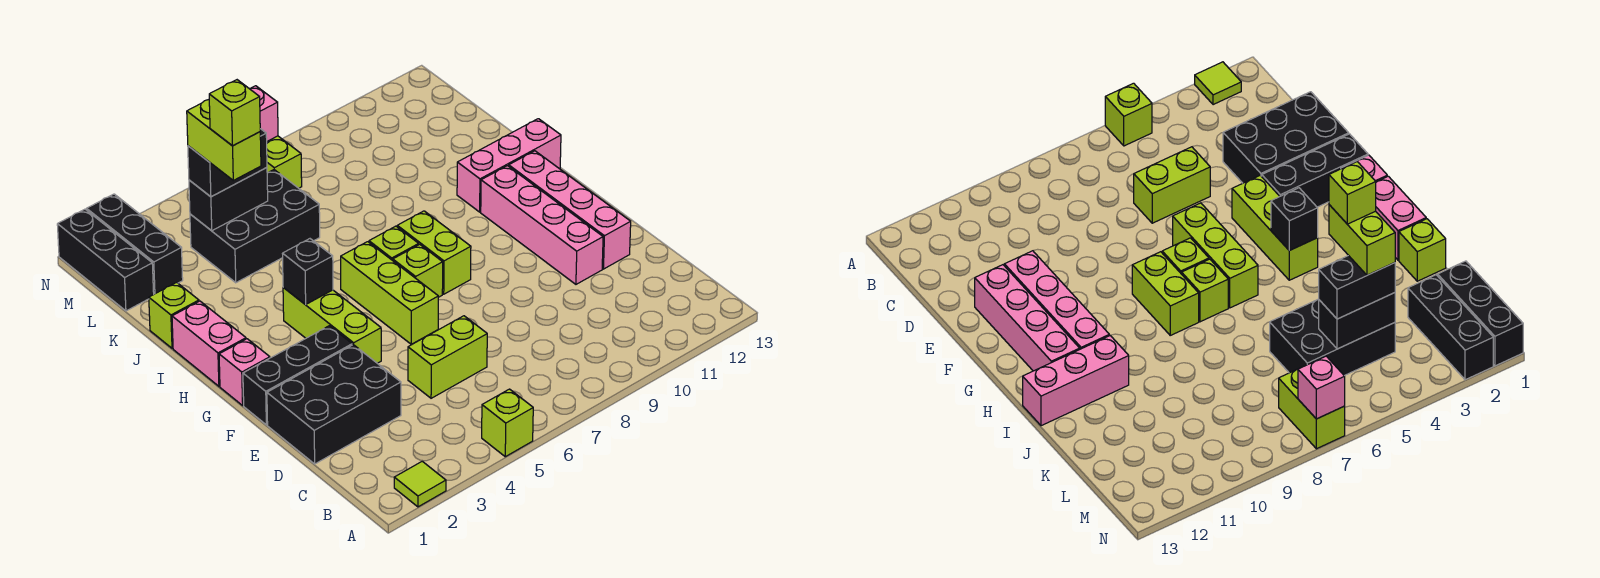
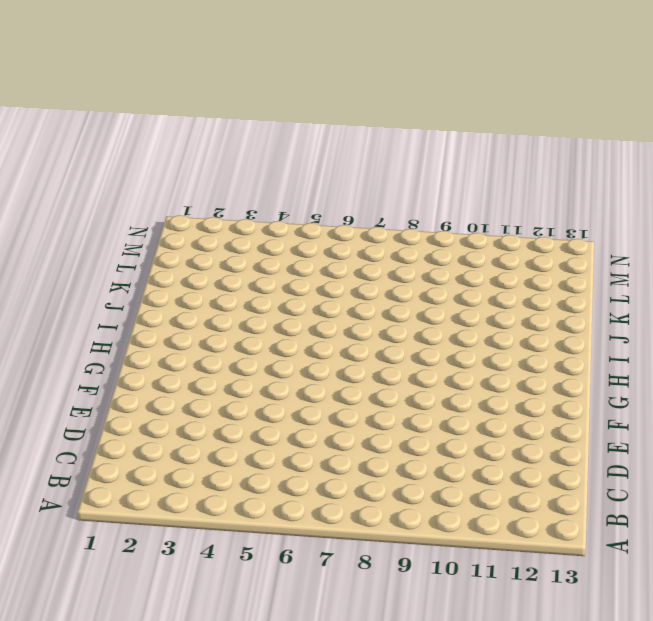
none -> lime tile A2 level 1
none -> lime brick A5 level 1
none -> black brick D1:E3 level 1

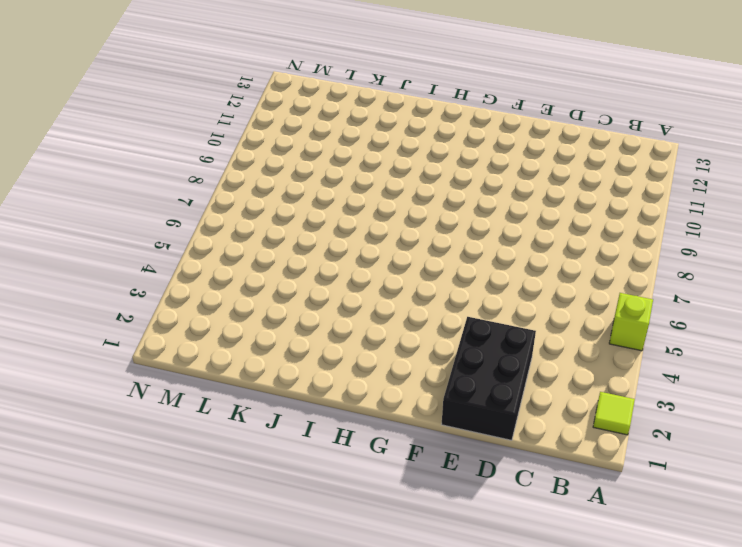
none -> lime brick D5:D6 level 1
none -> pink brick E11:H11 level 1
none -> pink brick E12:H12 level 1

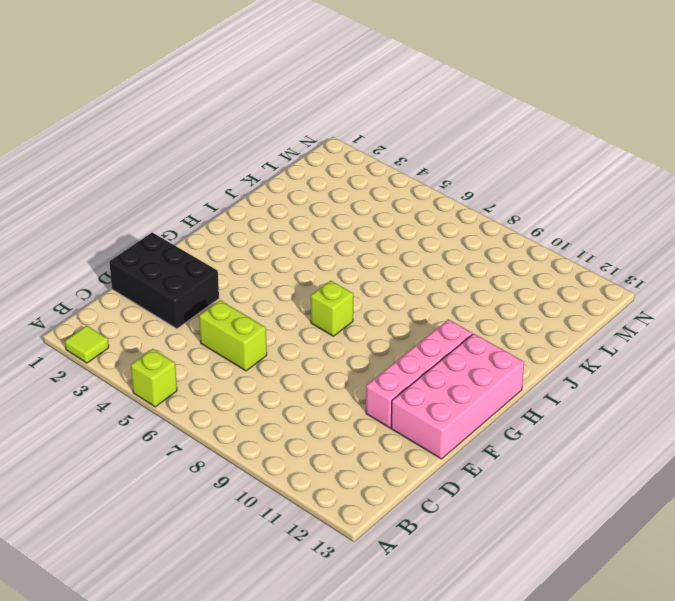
pink brick E12:H13 level 1 -> pink brick E12:H12 level 1
none -> black brick F1:F3 level 1
none -> lime brick F4:H4 level 1
none -> lime brick F6:H6 level 1

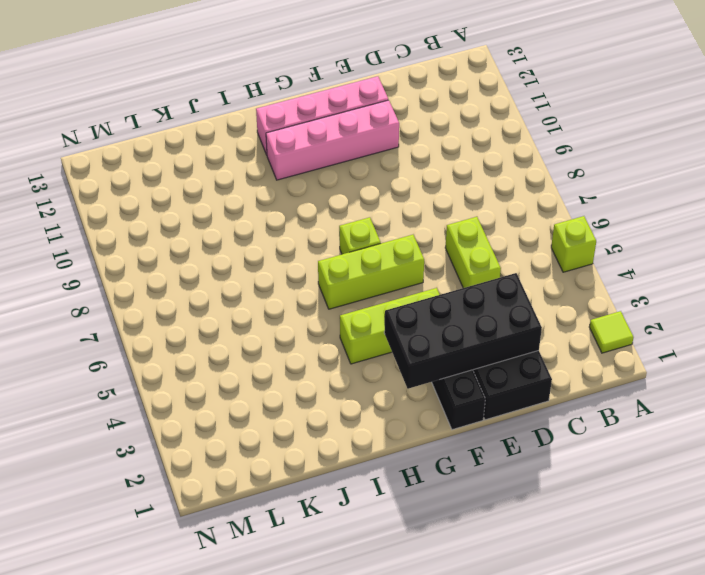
black brick D2:G3 level 2 -> none
none -> pink brick G1 level 1
none -> lime brick G8:H8 level 1
none -> pink brick H1:I1 level 1

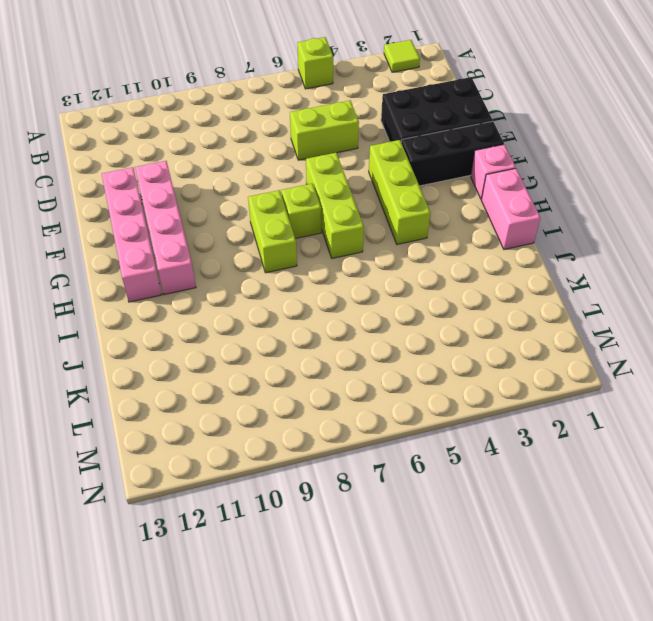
none -> lime brick H7 level 1
none -> pink brick I11:I13 level 1
none -> lime brick J1 level 1

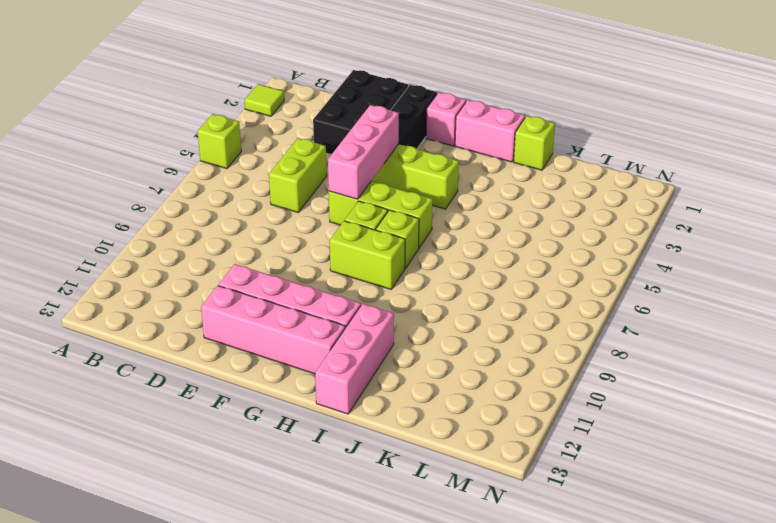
pink brick F4:F6 level 2 -> none
none -> black brick K4:L6 level 1
none -> black brick L1:N1 level 1
none -> black brick L2:N2 level 1

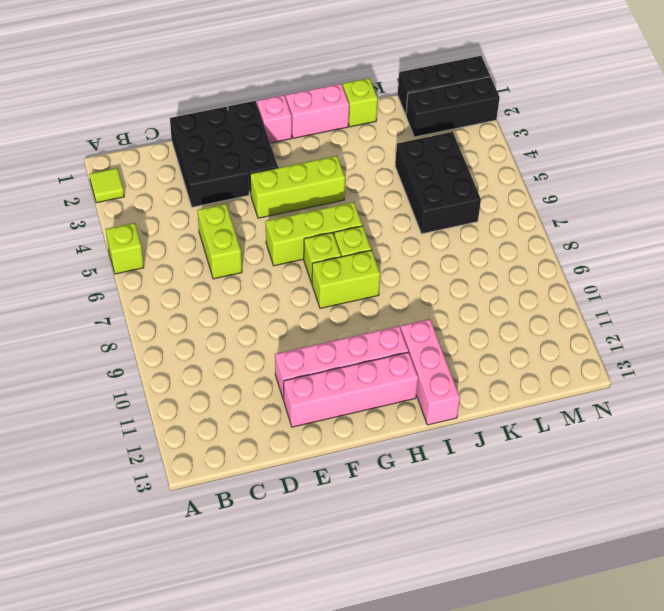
none -> lime brick M7:N7 level 1
none -> black brick H4 level 2
none -> black brick L4:L5 level 2

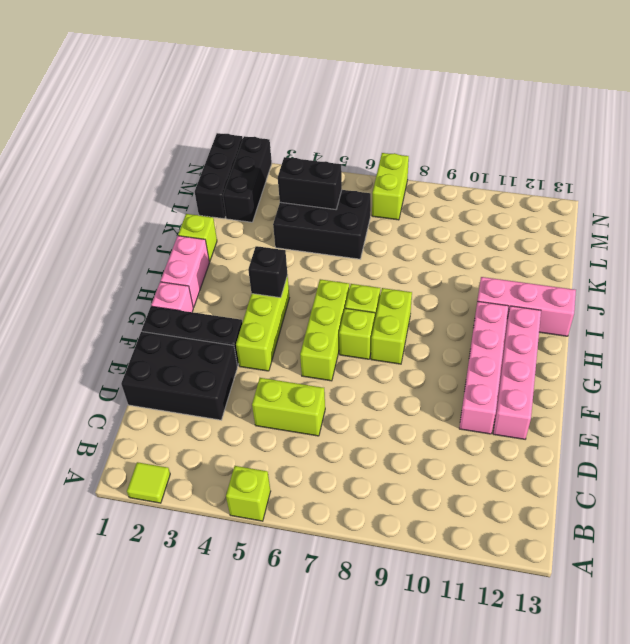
none -> pink brick N7 level 2
none -> black brick L4:L5 level 3
none -> lime brick K4:L4 level 4

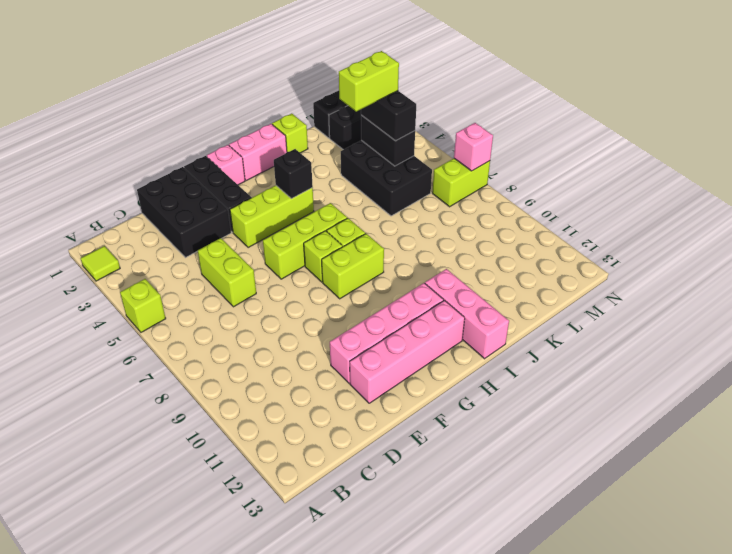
none -> lime brick K4 level 5

